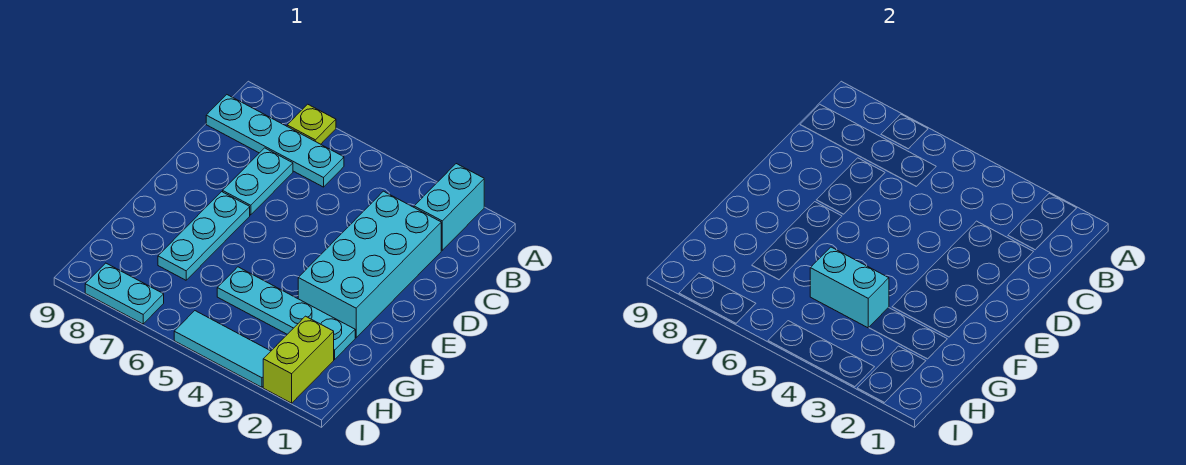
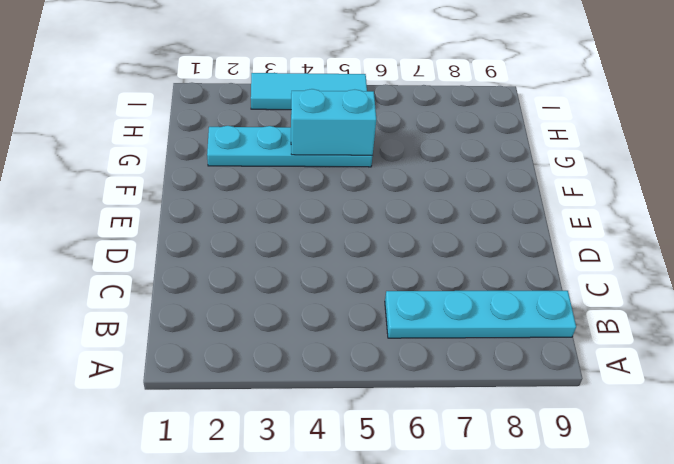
none -> cyan brick A2:B2 level 1
none -> lime plate A7 level 1

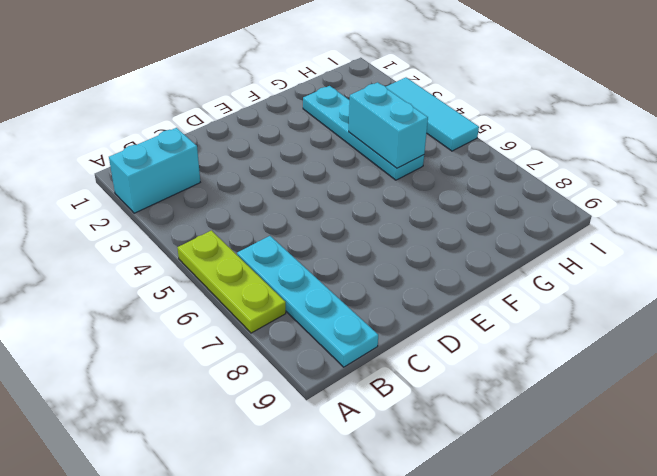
lime plate A5:A7 level 1 -> lime plate A7 level 1
none -> cyan brick C2:F3 level 1
none -> cyan plate C7:D7 level 1

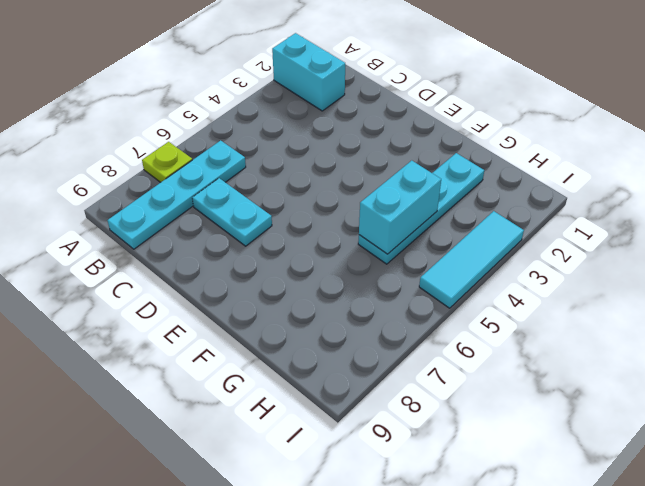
none -> cyan brick C2:F3 level 1
none -> cyan plate E7:G7 level 1

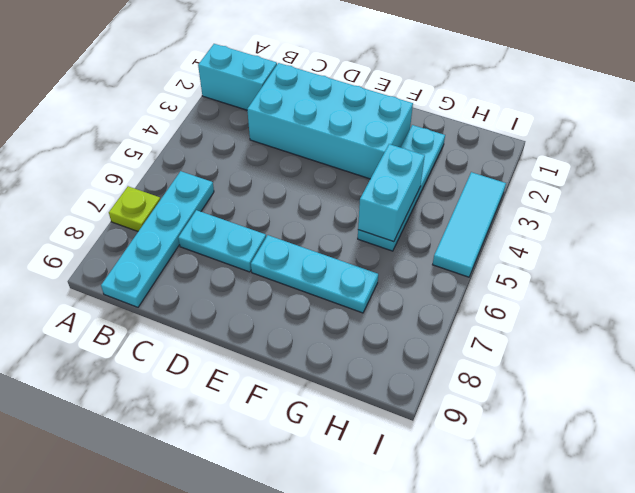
none -> lime brick H2:I2 level 1
none -> cyan plate I7:I8 level 1

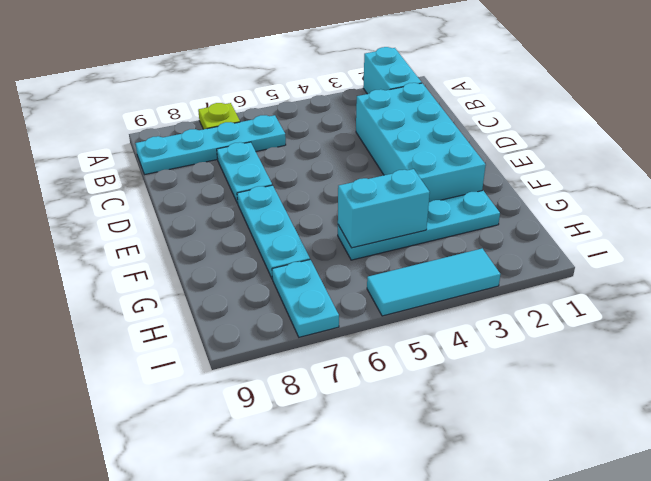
cyan plate H7:I7 level 1 -> cyan plate I7:I8 level 1
none -> lime brick H2:I2 level 1

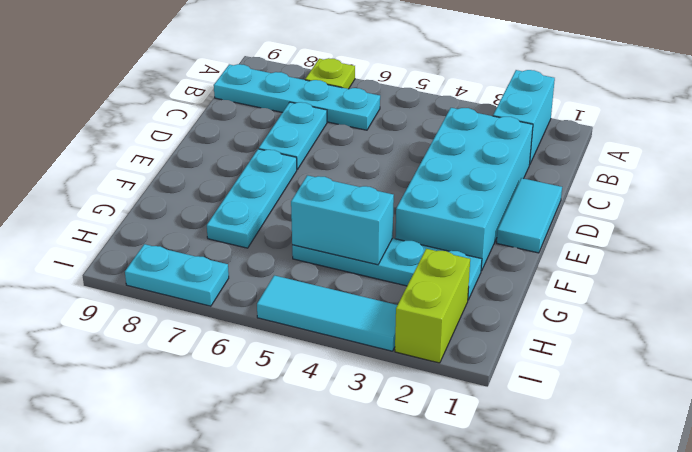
cyan tile D1:E1 level 1 -> none

